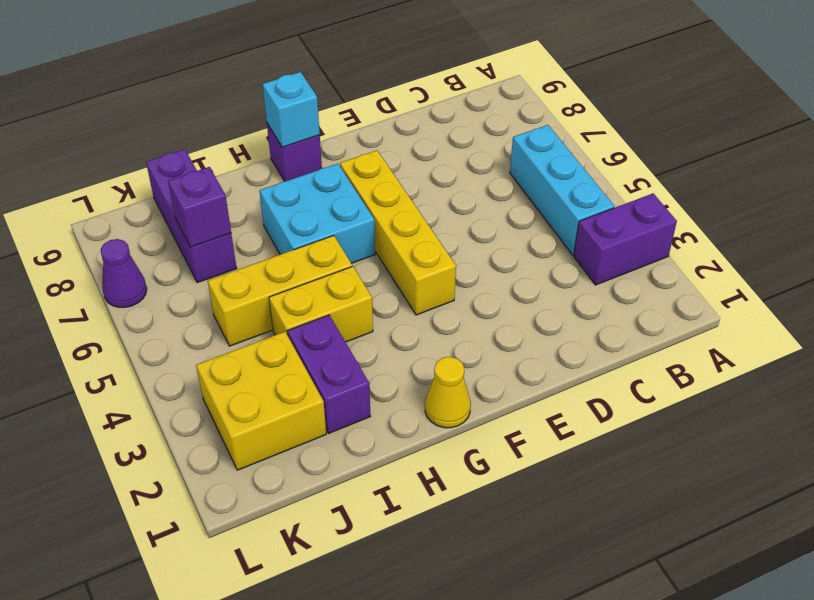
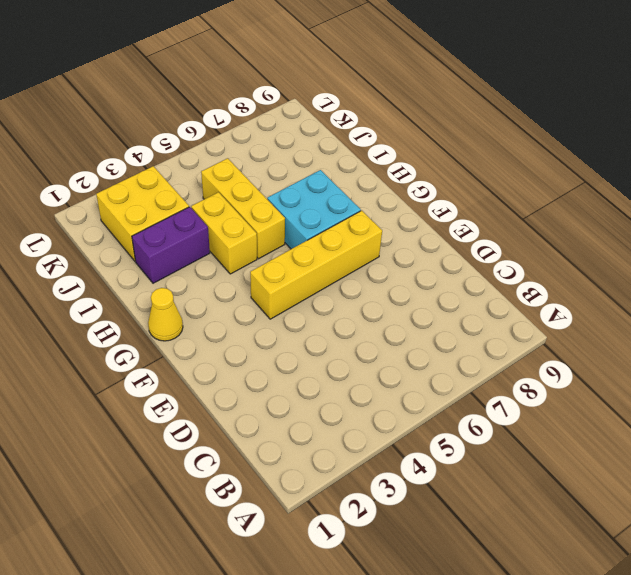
none -> purple brick A3:B3 level 1
none -> cyan brick B4:B6 level 1
none -> purple brick G9 level 1

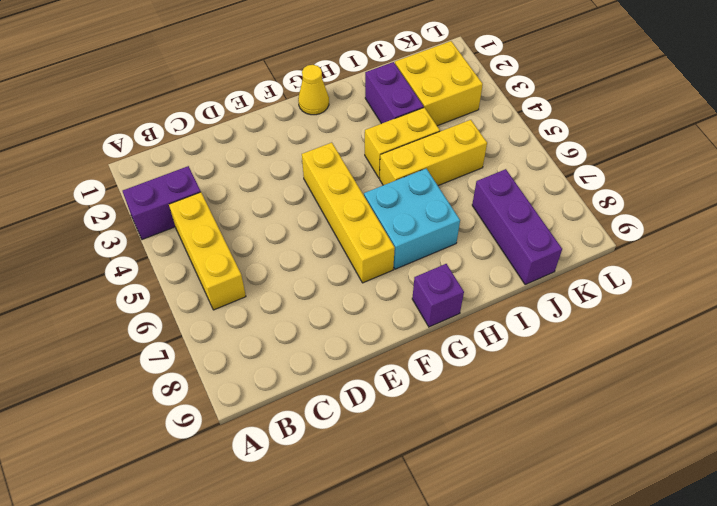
yellow brick B4:B6 level 1 -> cyan brick B4:B6 level 1
none -> purple cone L7 level 1
none -> cyan brick G9 level 2
none -> purple brick J7 level 2

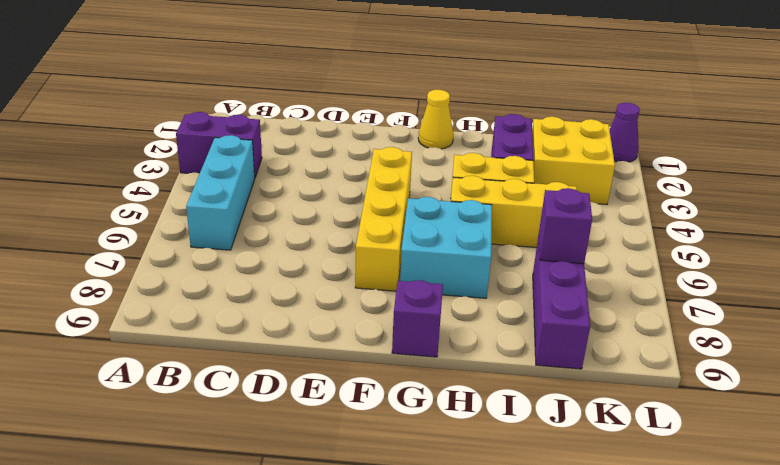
purple cone L1 level 1 -> purple cone L7 level 1
none -> cyan brick G9 level 2

